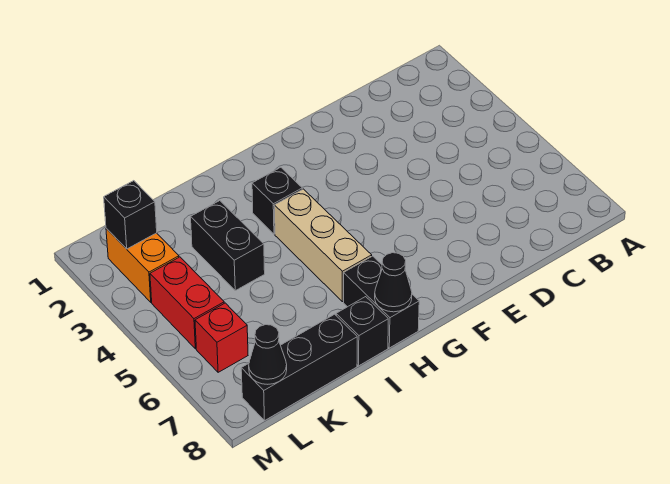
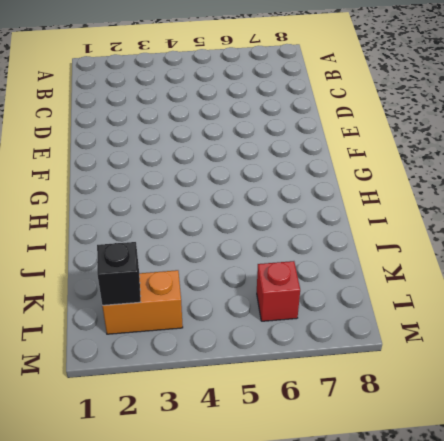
none -> black brick H3 level 1
none -> tan brick H4:H6 level 1
none -> black brick H7:H8 level 1

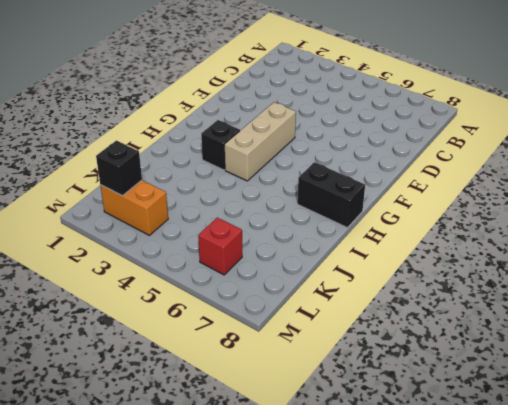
tan brick F4:H4 level 1 -> tan brick H4:H6 level 1
none -> black brick I8 level 1
none -> black brick J3:J4 level 1
none -> black brick J8:L8 level 1

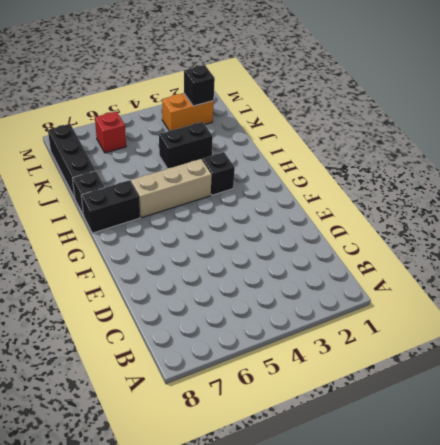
none -> red brick L4:L5 level 1
none -> black cone H8 level 2
none -> black cone L8 level 2

